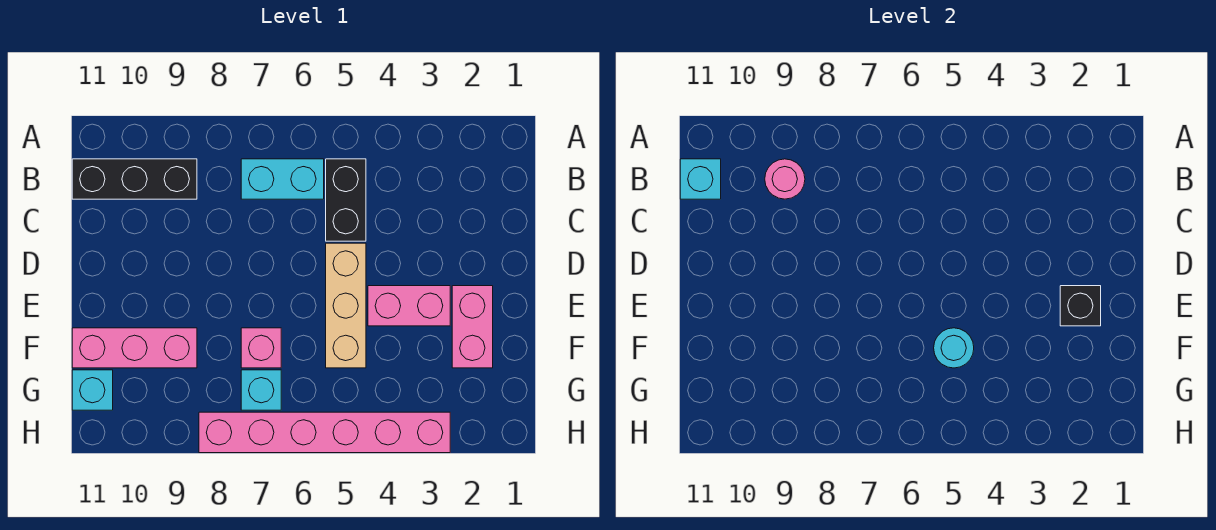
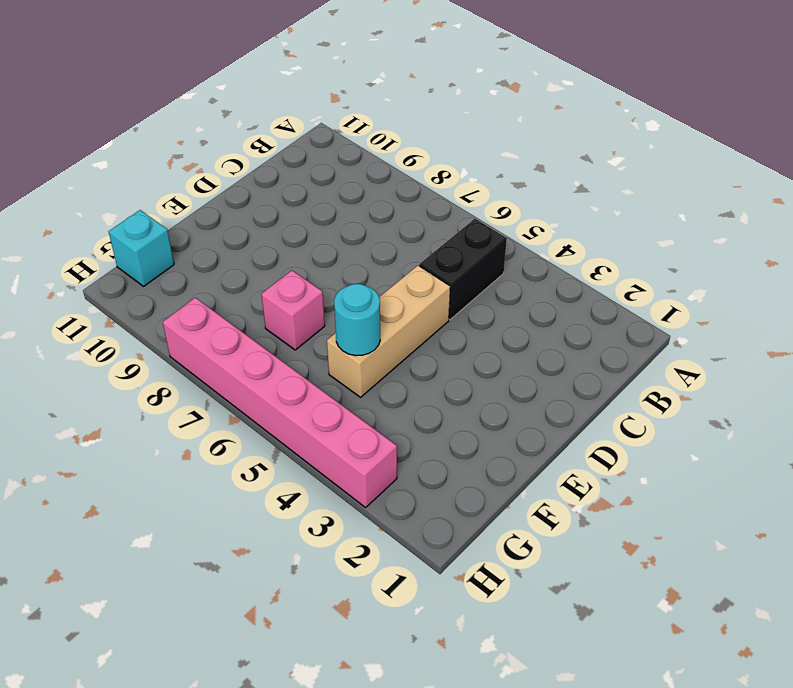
none -> cyan brick B6:B7 level 1
none -> black brick B9:B11 level 1
none -> pink brick E2:F2 level 1

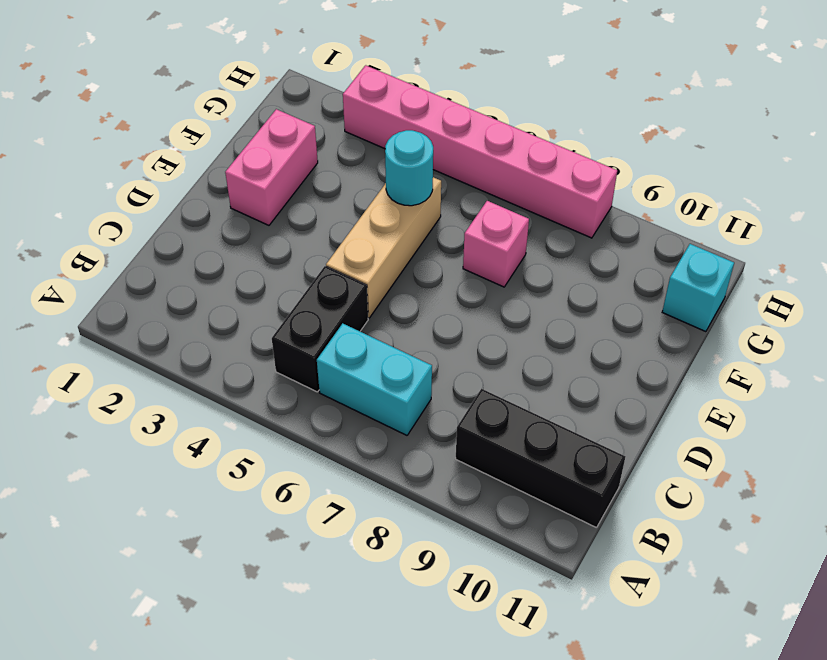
none -> pink brick E3:E4 level 1
none -> pink brick F9:F11 level 1
none -> cyan brick G7 level 1

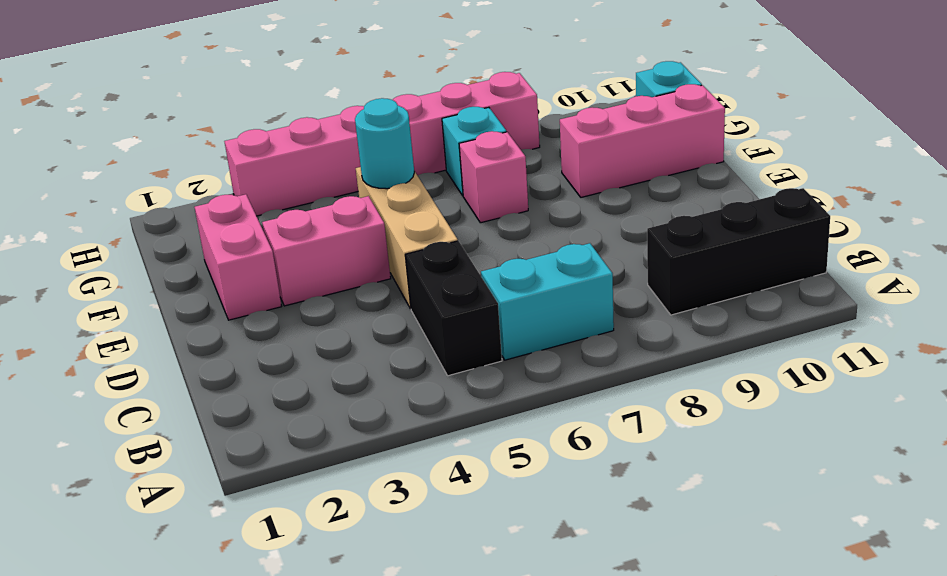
none -> pink round brick B9 level 2
none -> cyan brick B11 level 2
none -> black brick E2 level 2

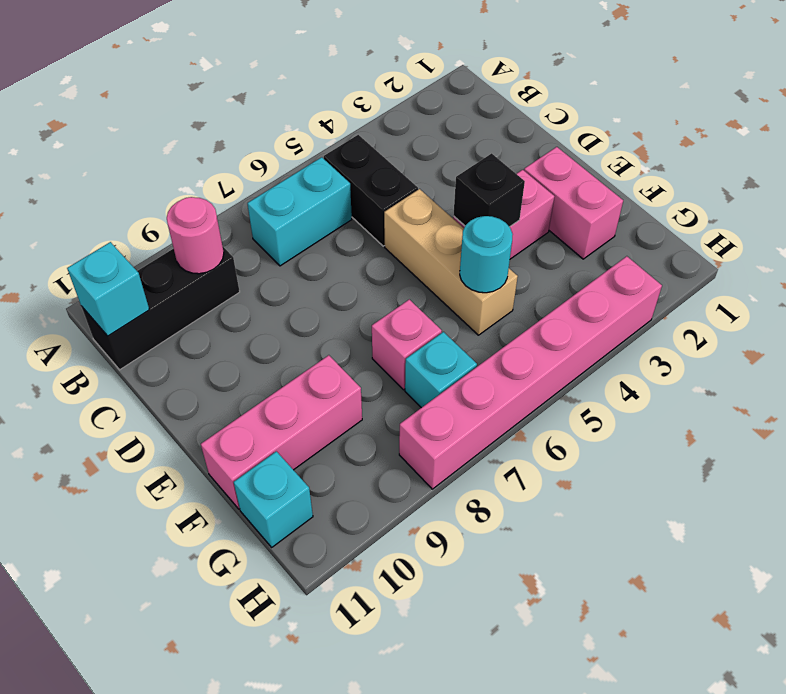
black brick E4 level 2 -> black brick E2 level 2

